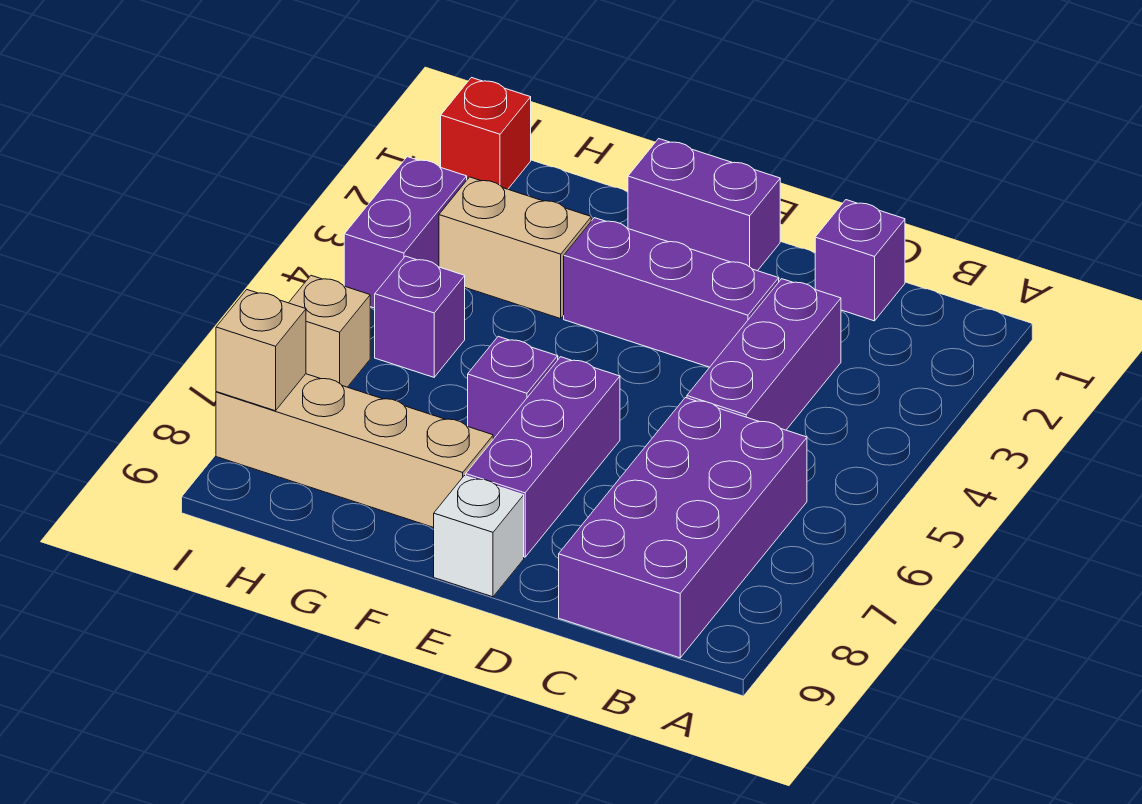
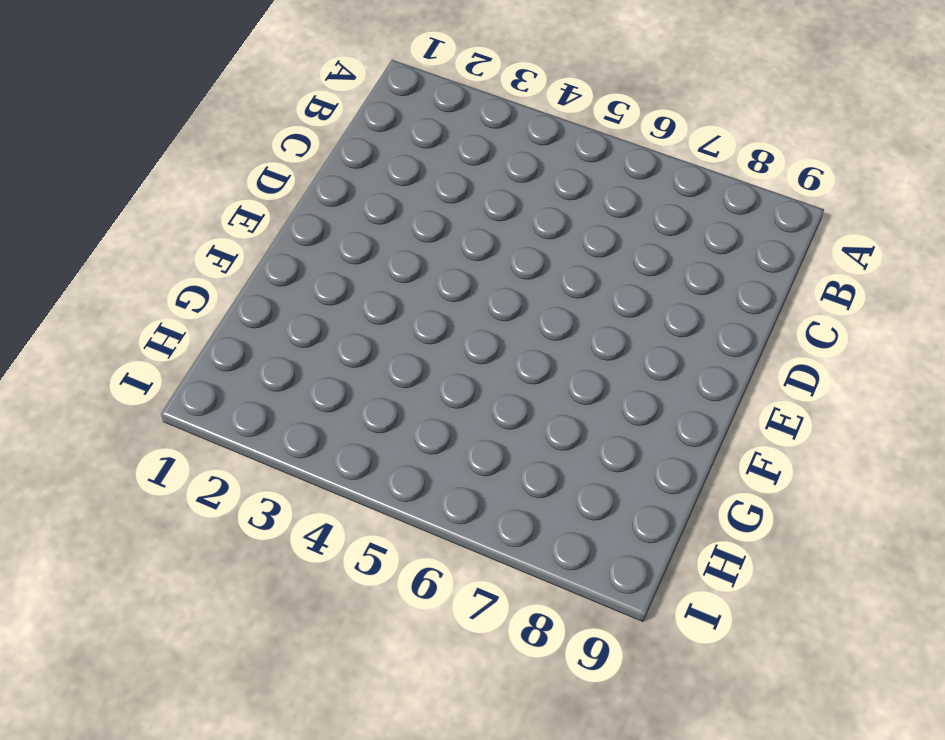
none -> purple brick B6:C9 level 1
none -> purple brick C1 level 1
none -> purple brick C3:C5 level 1

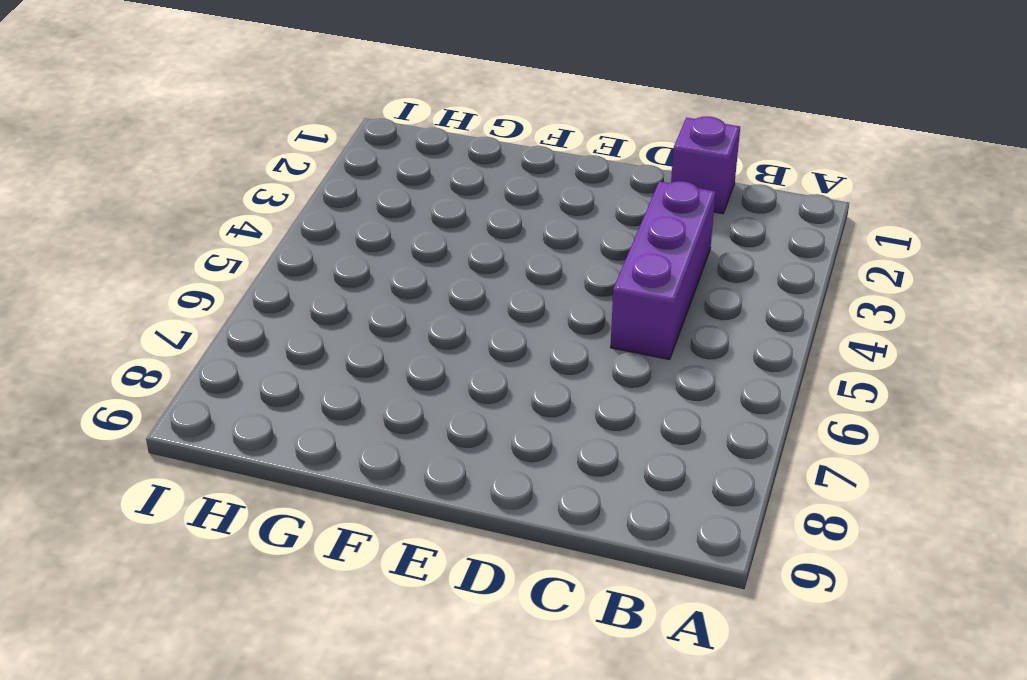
none -> purple brick B6:C9 level 1
none -> purple brick D3:F3 level 1
none -> purple brick E1:F1 level 1

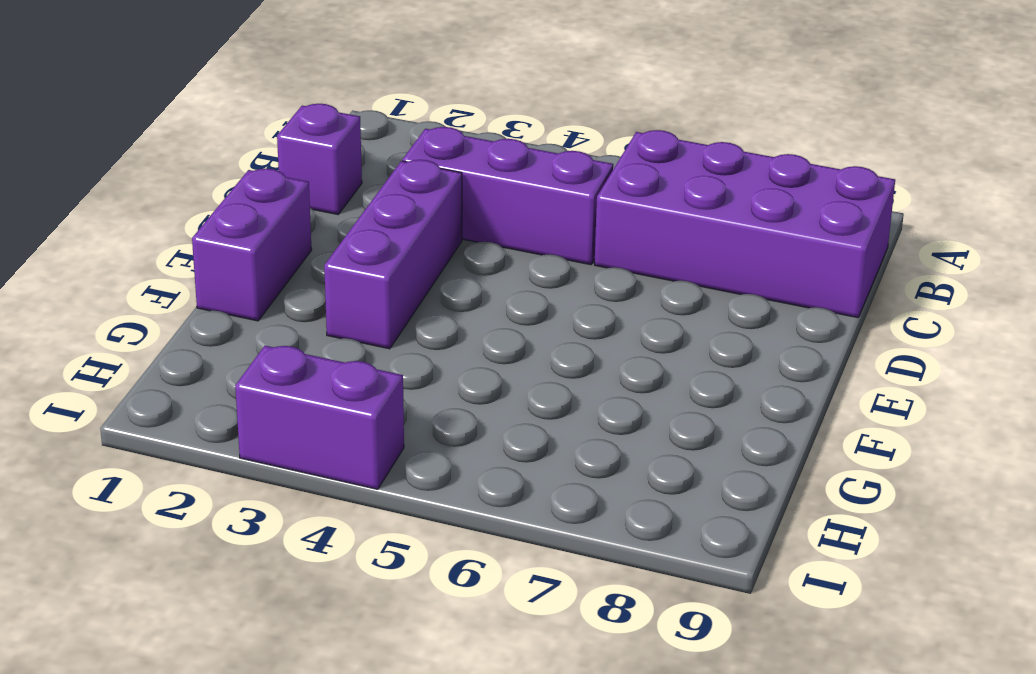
none -> purple brick E6:E8 level 1
none -> white brick E9 level 1
none -> purple brick F6 level 1

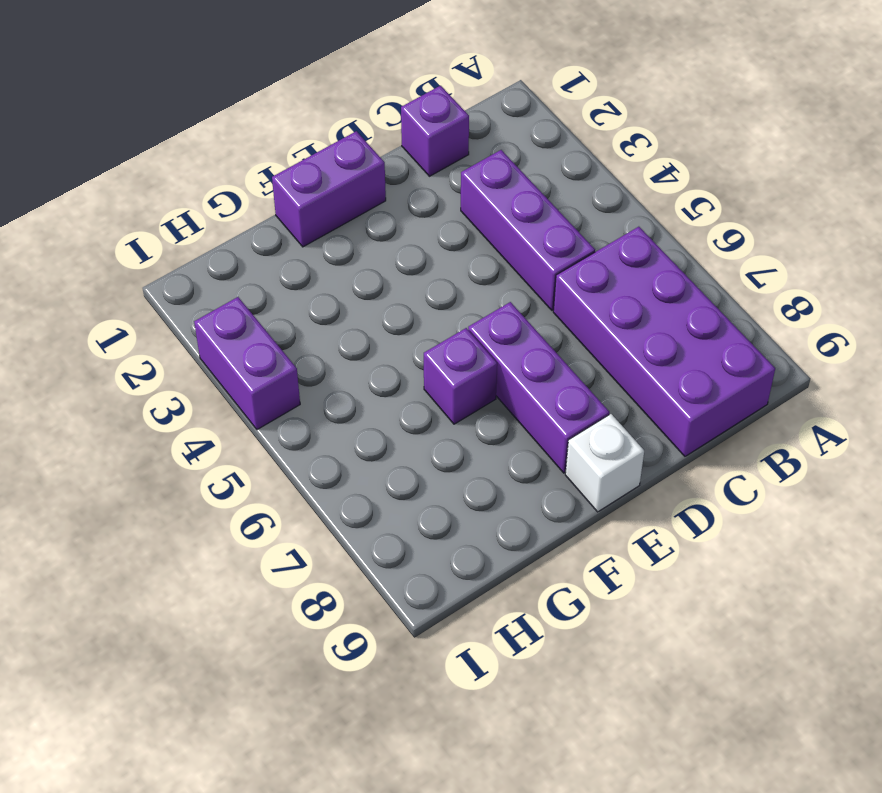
none -> purple brick D3:F3 level 1
none -> tan brick F8:I8 level 1
none -> tan brick G3:H3 level 1

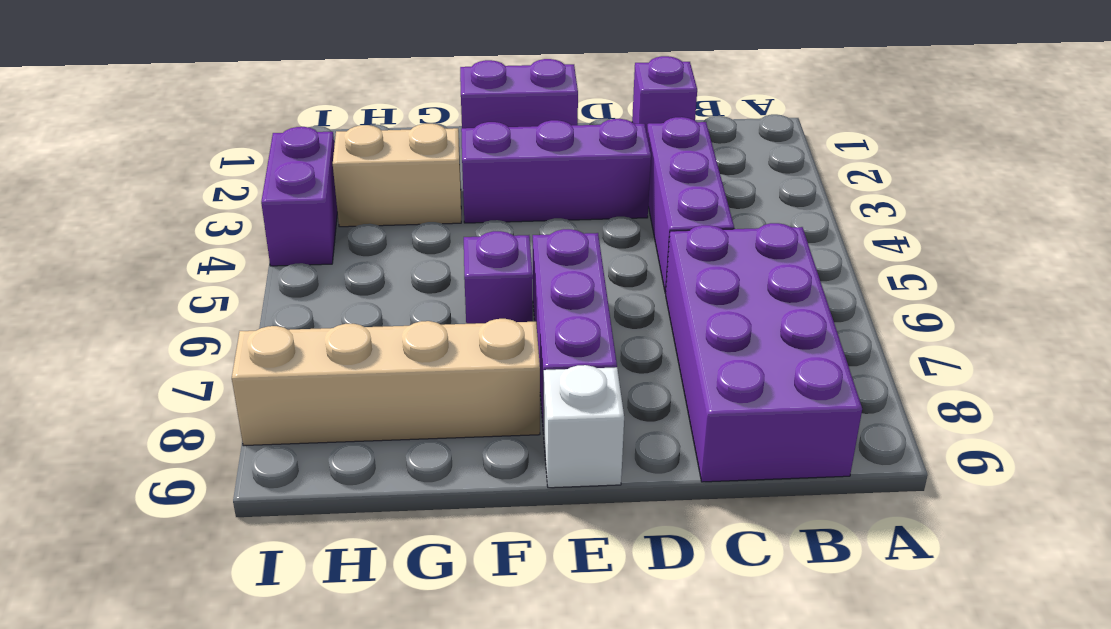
none -> purple brick H5 level 1
none -> red brick I1 level 1
none -> tan brick I6 level 1

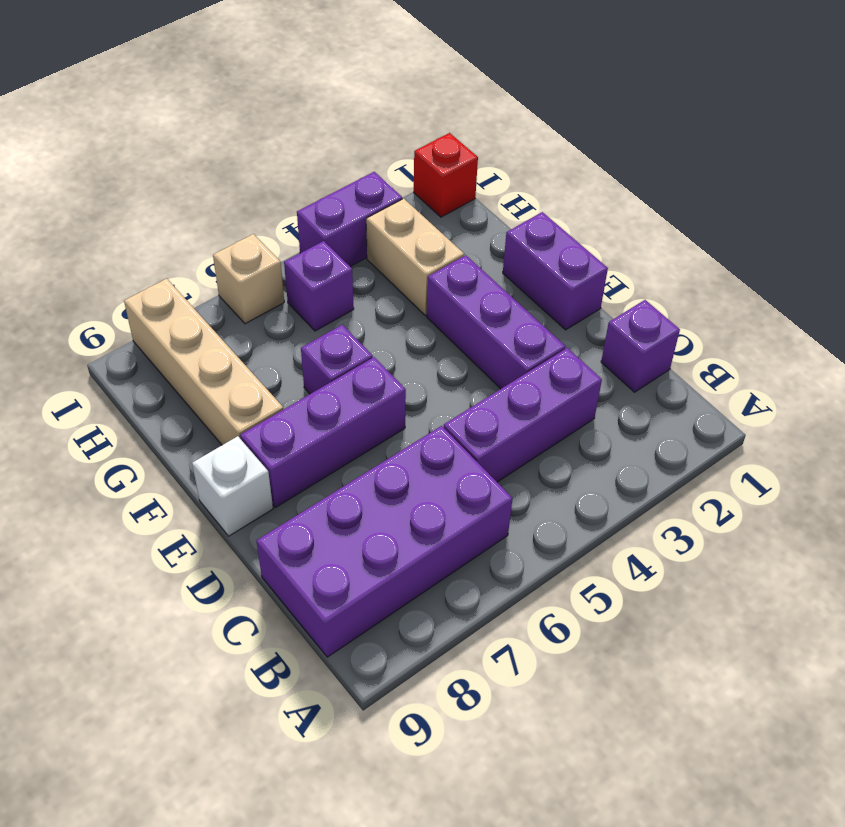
none -> tan brick I8 level 2

